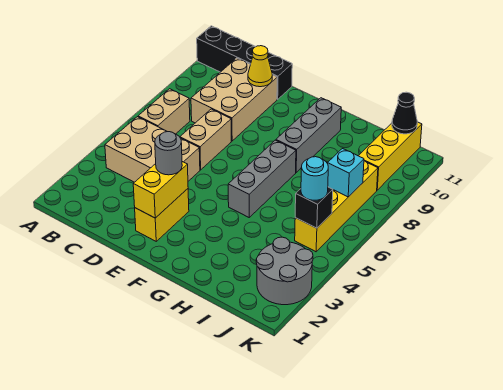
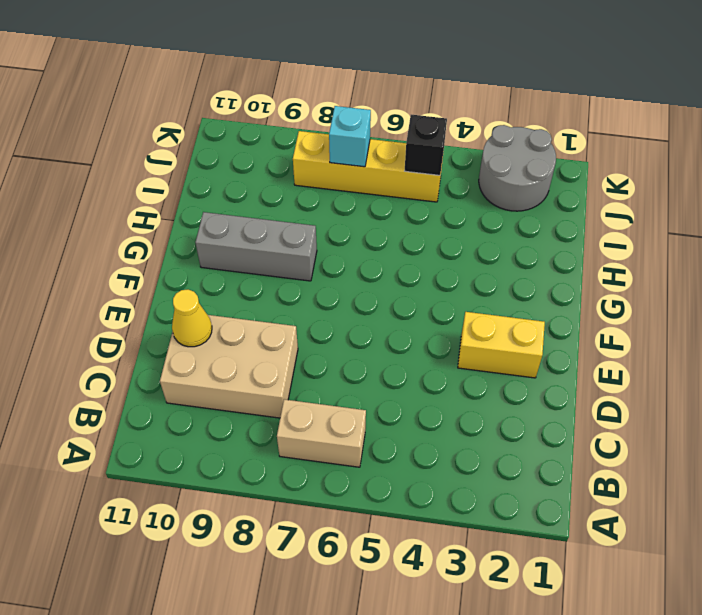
none -> black brick A11:D11 level 1
none -> tan brick B4:D5 level 1
none -> tan brick D6:D7 level 1

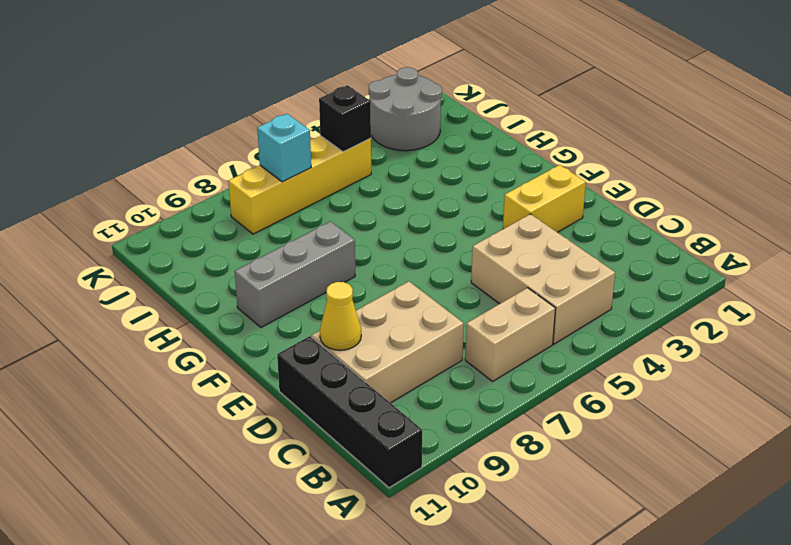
none -> tan brick D6:D7 level 1
none -> grey brick G5:G7 level 1
none -> yellow brick J9:J11 level 1

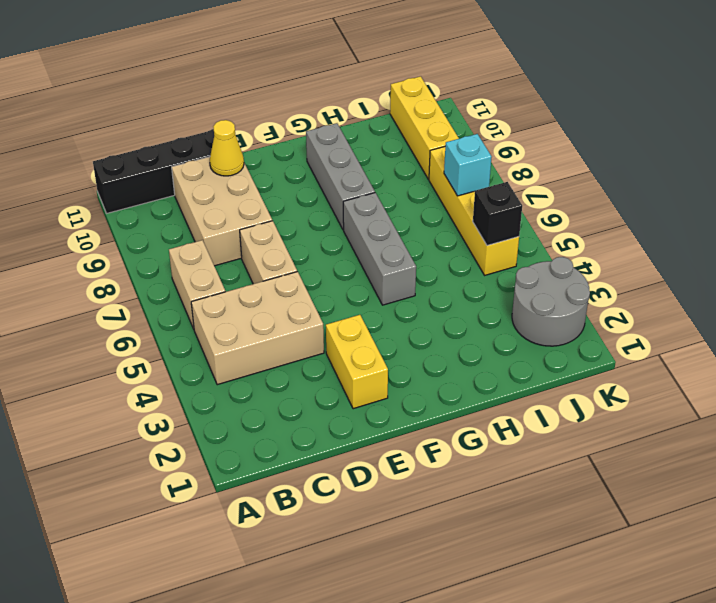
none -> yellow brick E2:E3 level 2
none -> black cone J11 level 2
none -> grey round brick E3 level 3

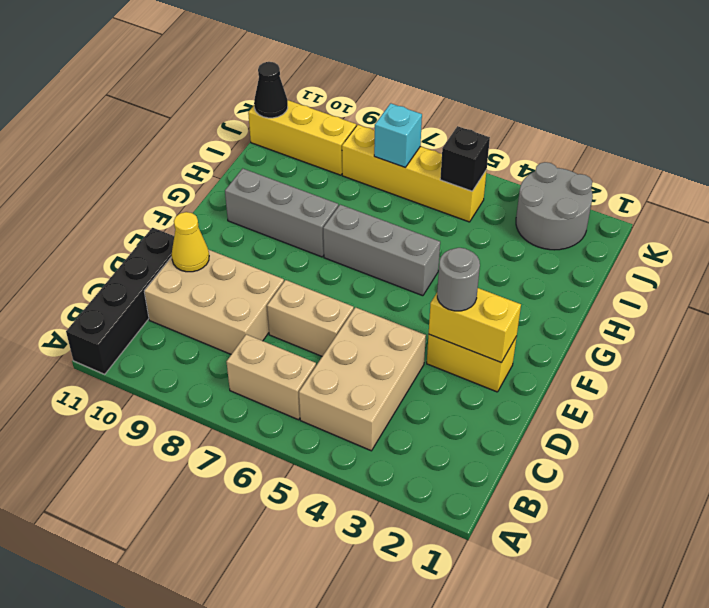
none -> cyan round brick J5 level 3

